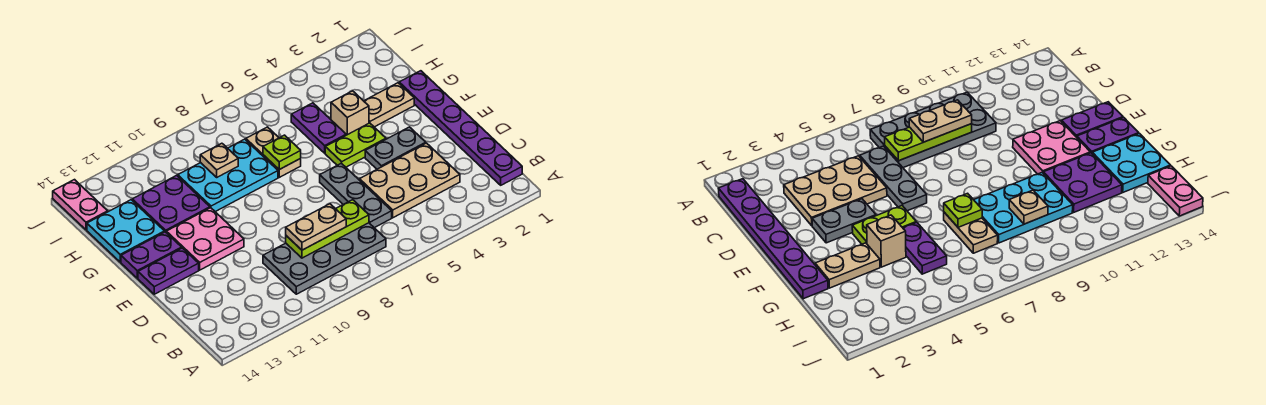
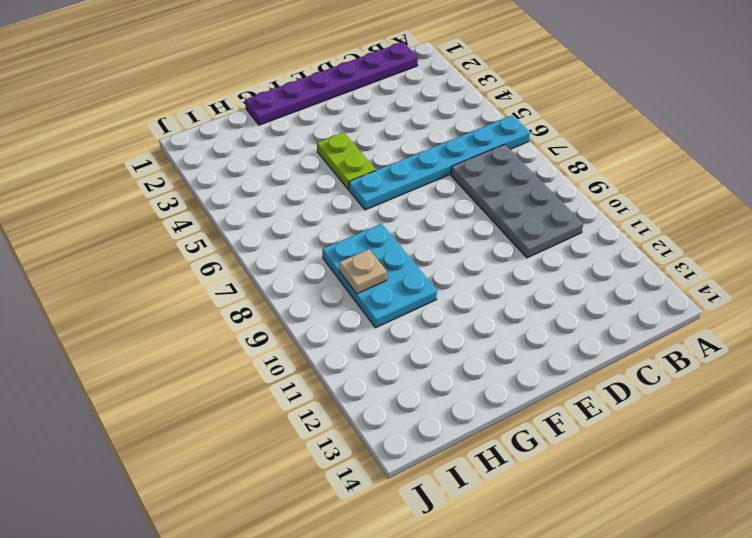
cyan plate A6:F6 level 1 -> grey plate C6:E6 level 1
none -> tan plate C3:D5 level 1
none -> grey plate E3:E4 level 1
none -> pink plate E11:F12 level 1

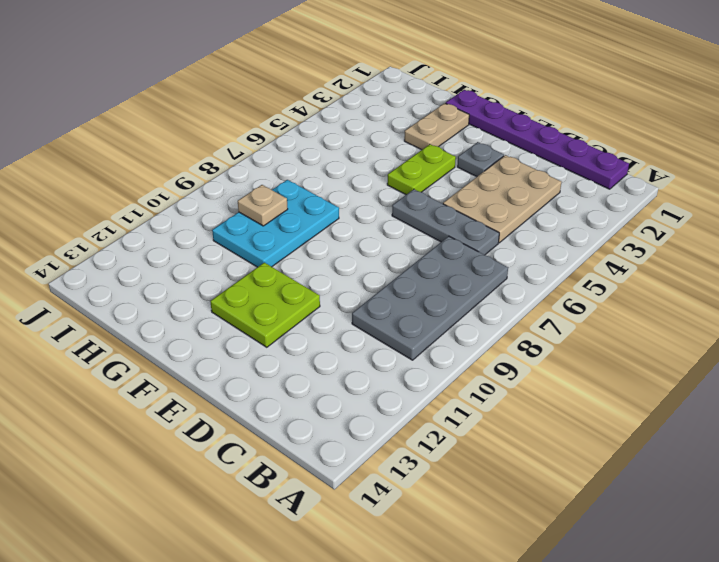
grey plate E3 level 1 -> grey plate E3:E4 level 1
lime plate E11:F12 level 1 -> pink plate E11:F12 level 1
none -> purple plate E13:E14 level 1
none -> purple plate F13:F14 level 1
none -> tan brick G4 level 1

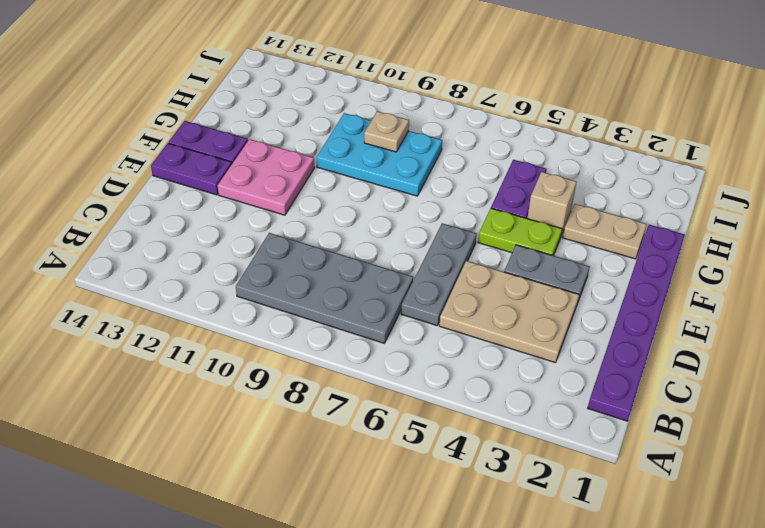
none -> tan plate G7:H7 level 1
none -> purple plate G11:H12 level 1
none -> cyan plate G13:H14 level 1

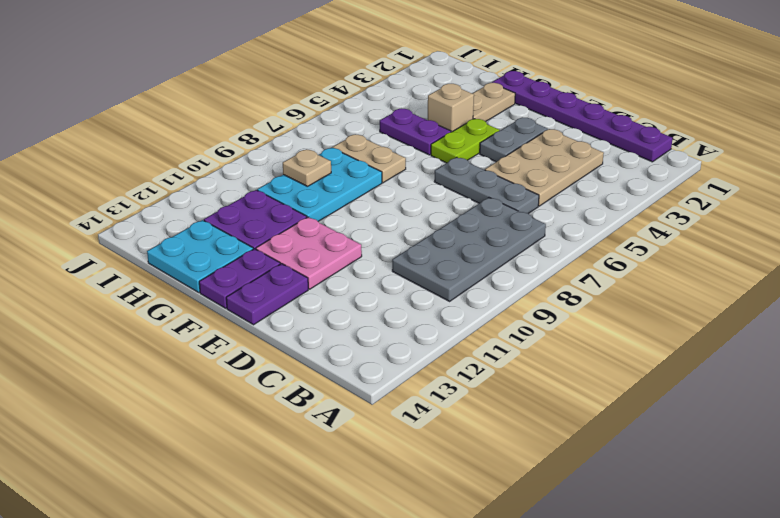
none -> pink plate I14:J14 level 1
none -> lime plate C7:C9 level 2
none -> lime plate G7 level 2

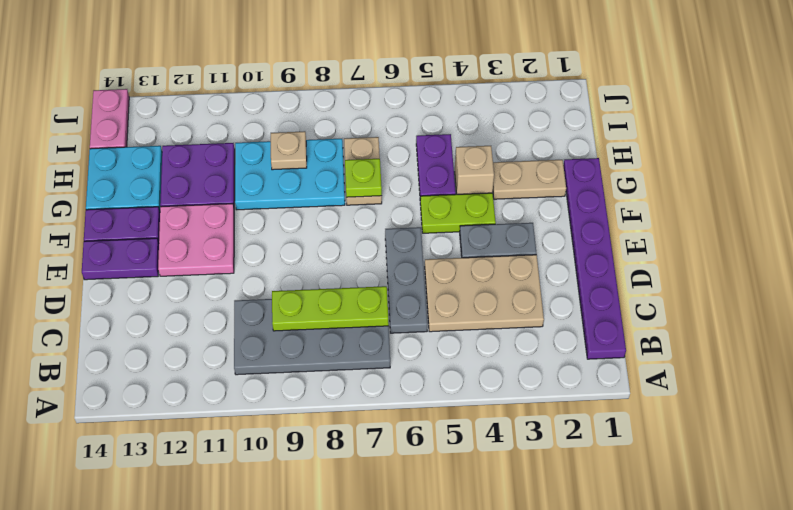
none -> tan plate C8:C9 level 3

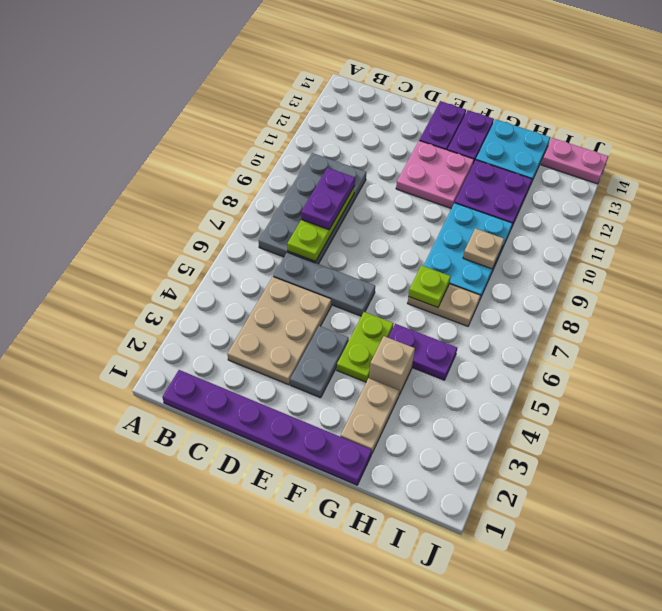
purple plate C8:C9 level 3 -> tan plate C8:C9 level 3

